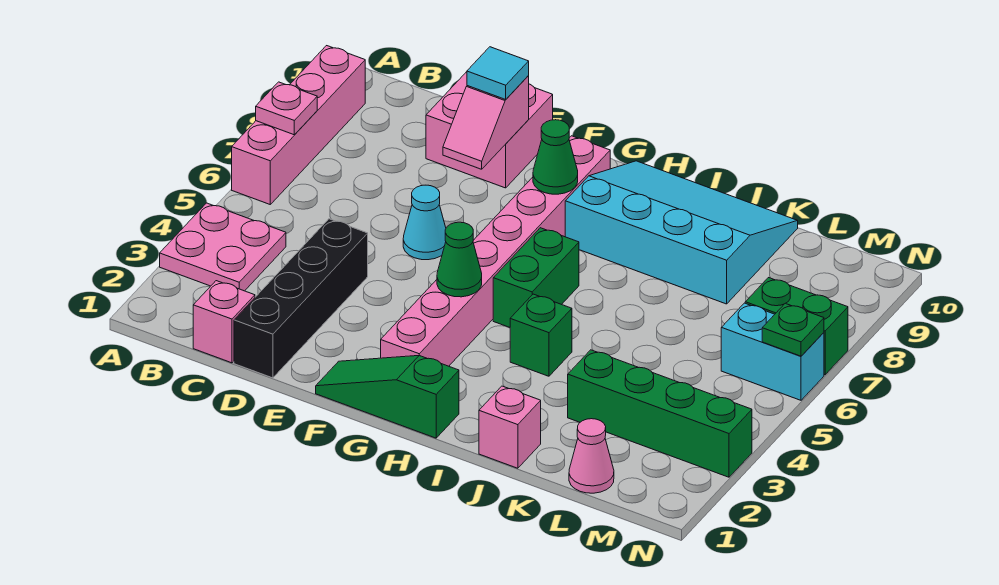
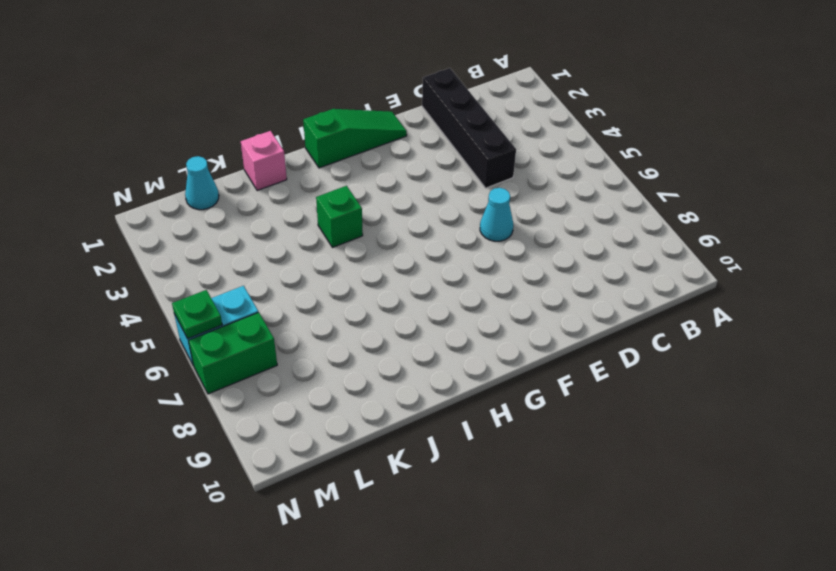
cyan cone L1 level 1 -> pink cone L1 level 1
none -> pink plate A3:B4 level 1
none -> pink brick A6:A9 level 1
none -> pink brick C1 level 1

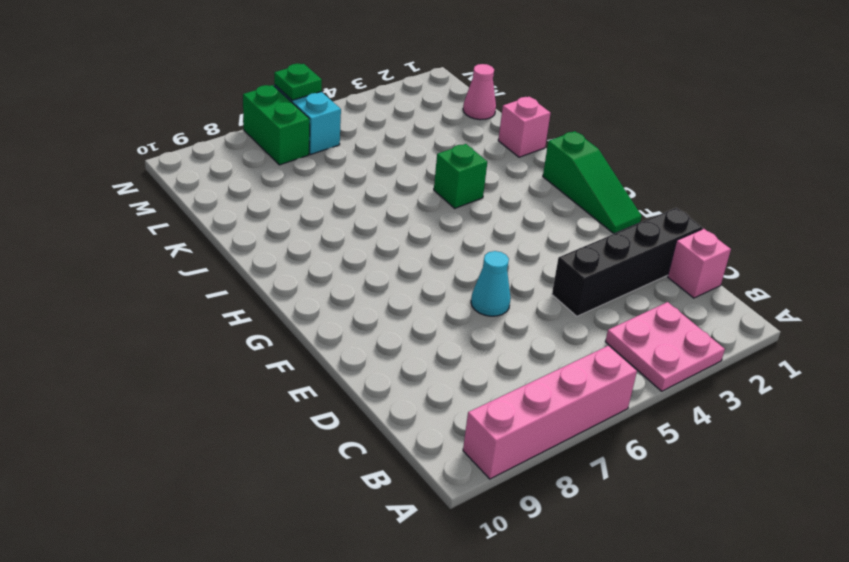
none -> pink brick D9:E10 level 1
none -> pink brick G2:G9 level 1
none -> green brick H5:H6 level 1

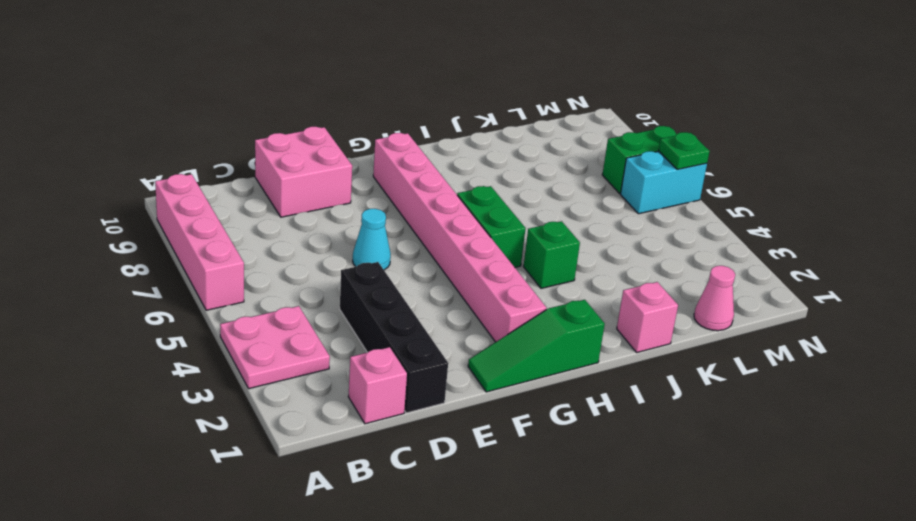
none -> cyan slope H8:K10 level 1 top 8
none -> green brick K3:N3 level 1
none -> pink plate A7 level 2

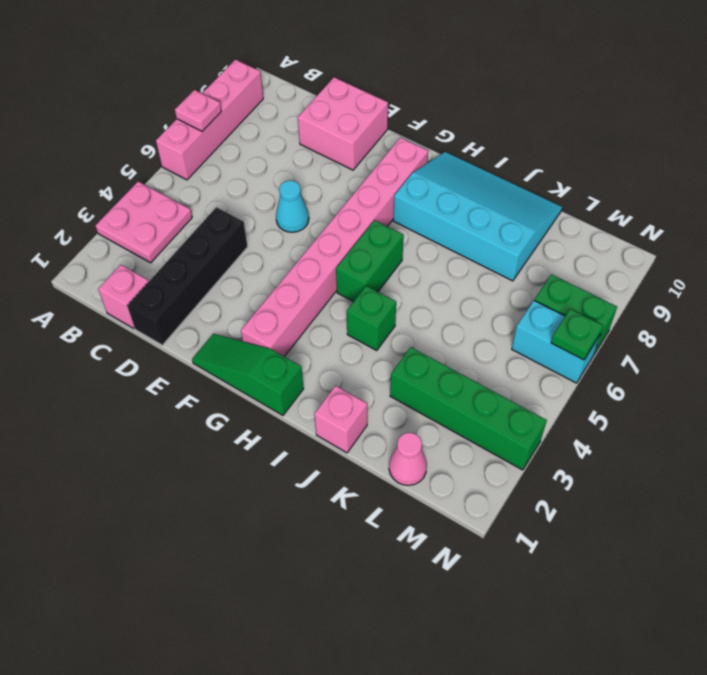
none -> pink slope E8:E9 level 2 top 9
none -> green cone G4 level 2
none -> green cone G8 level 2

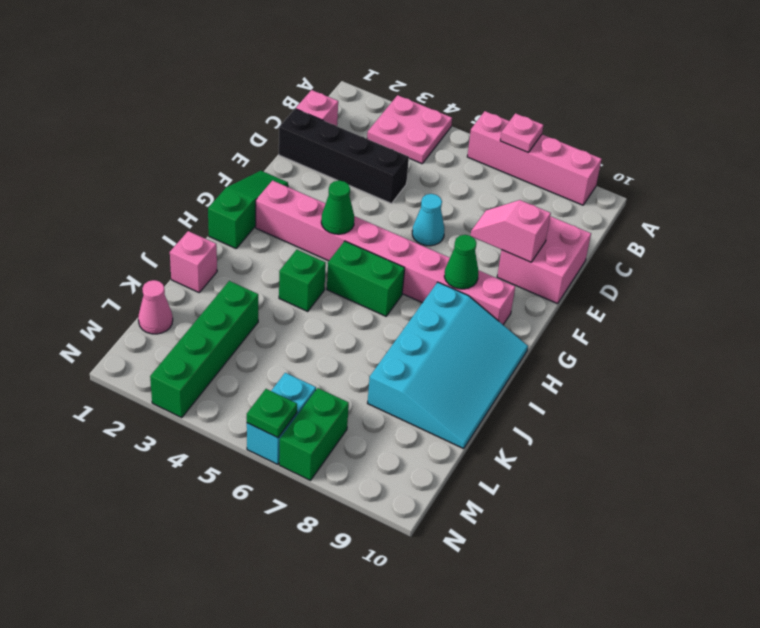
none -> cyan tile E9 level 3

